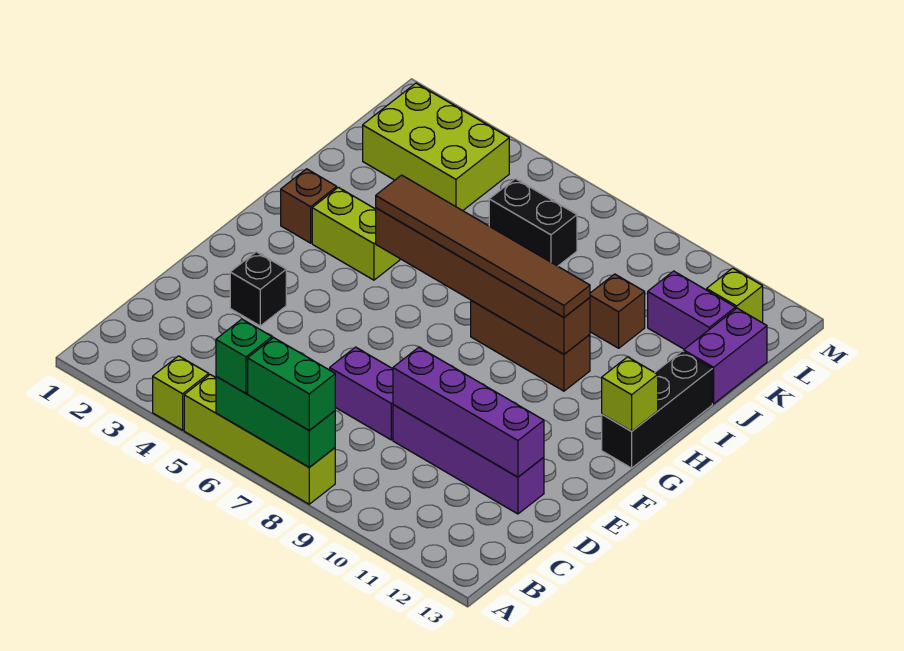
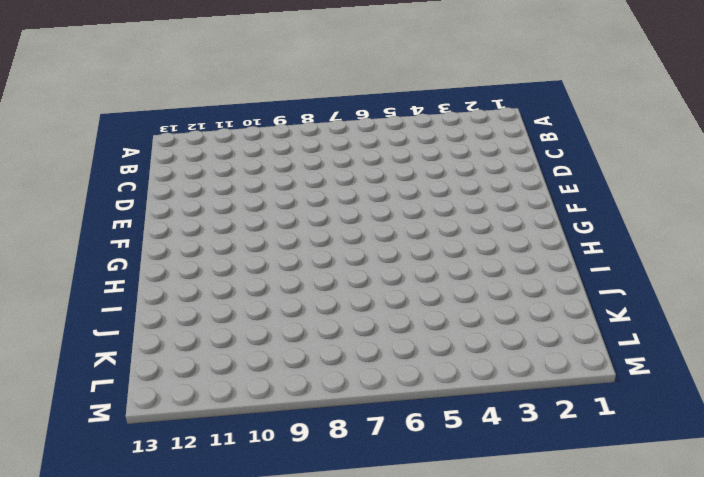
none -> lime brick A4 level 1
none -> lime brick A5:A8 level 1
none -> purple brick D7:D8 level 1

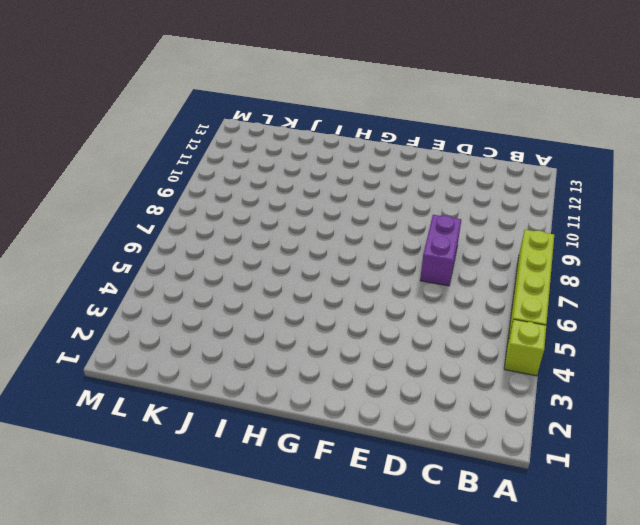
none -> purple brick D9:D12 level 1
none -> black brick E3 level 1
none -> black brick G13:I13 level 1

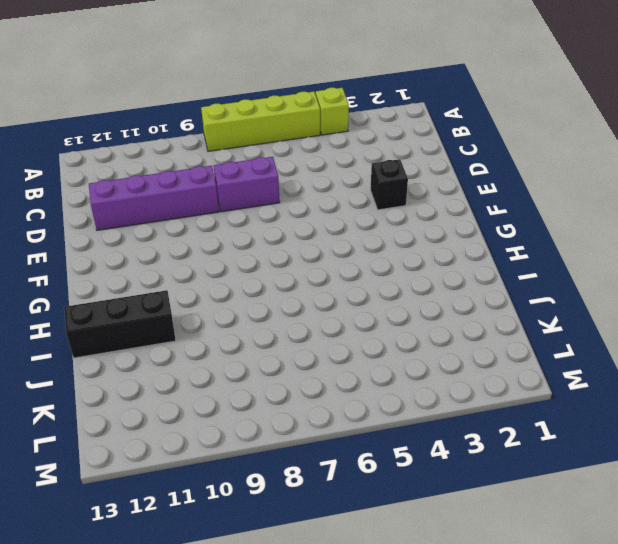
black brick I11:I13 level 1 -> black brick G13:I13 level 1
none -> brown brick H2 level 1
none -> lime brick H3:H4 level 1
none -> brown brick H8:H10 level 1

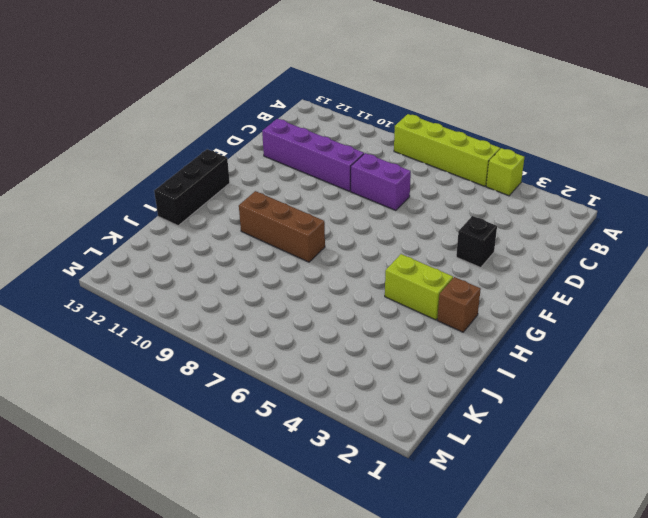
none -> brown brick J10 level 1
none -> purple brick J13:K13 level 1
none -> lime brick K2:L4 level 1

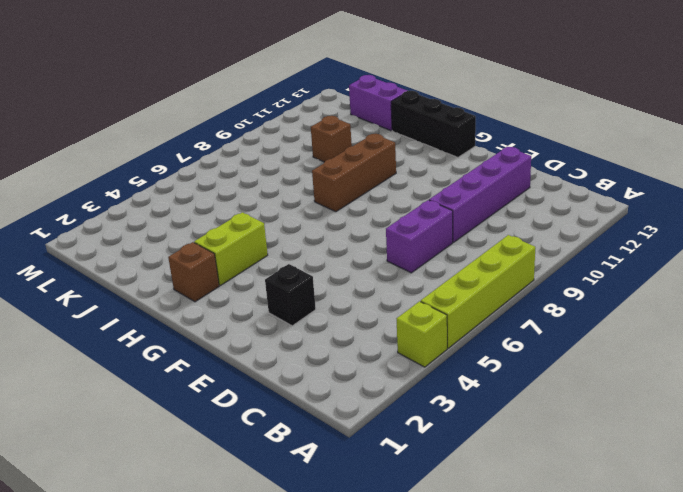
none -> lime brick K2:L4 level 1
none -> black brick K6:K7 level 1
none -> purple brick K11:K12 level 1

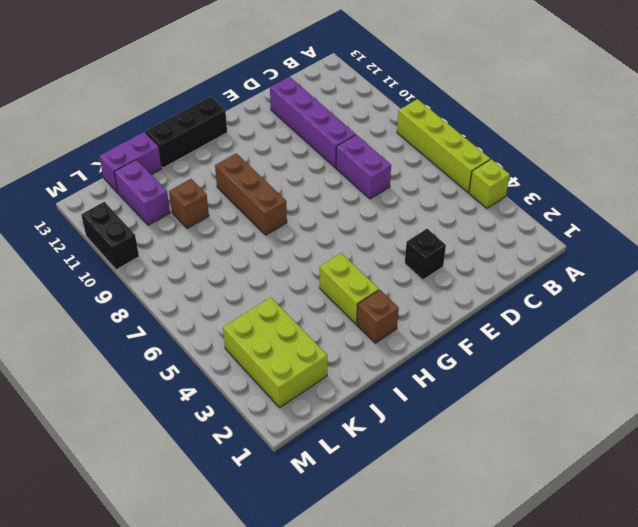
black brick M10:M11 level 1 -> black brick K6:K7 level 1
none -> lime brick L12 level 1
none -> green brick A6:A8 level 2
none -> purple brick D9:D12 level 2

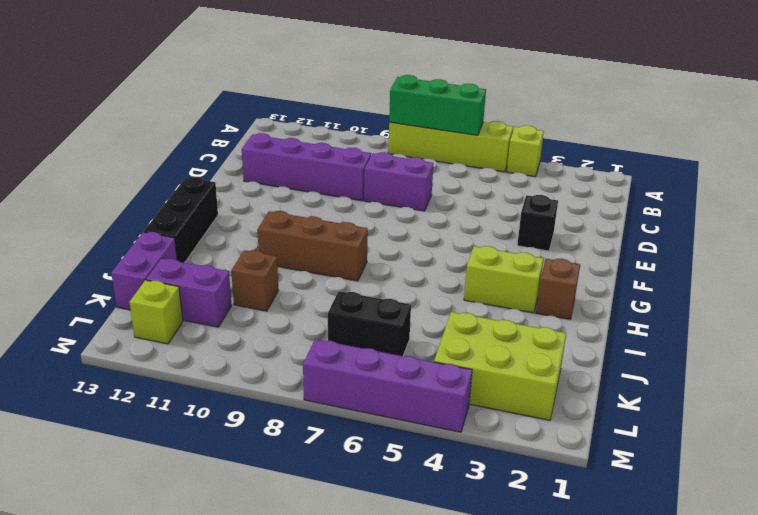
purple brick M4:M7 level 1 -> purple brick D9:D12 level 2
none -> lime brick G13 level 2
none -> brown brick H5:H10 level 2
none -> green brick A6 level 3

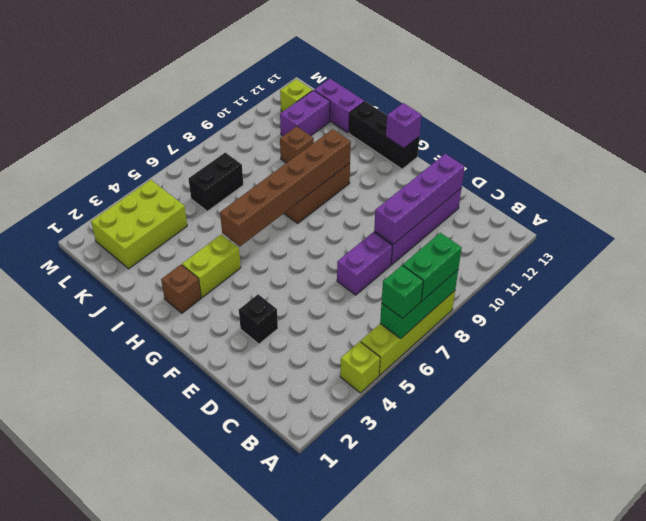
purple brick G13 level 2 -> lime brick G13 level 2
none -> brown tile H5:H10 level 3

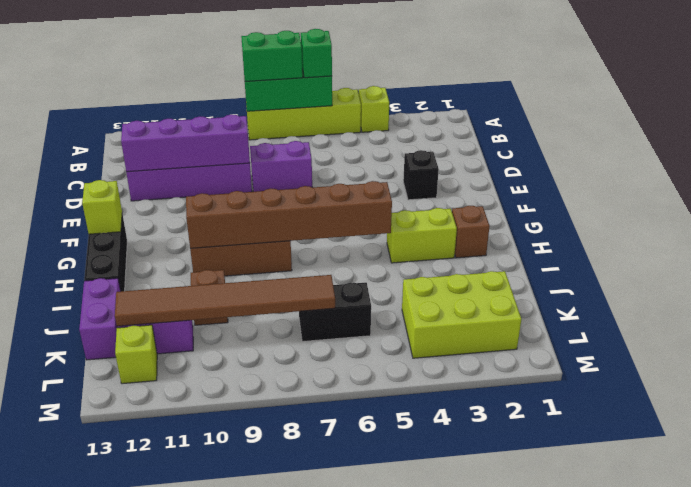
brown tile K7:K12 level 2 -> brown tile H5:H10 level 3

